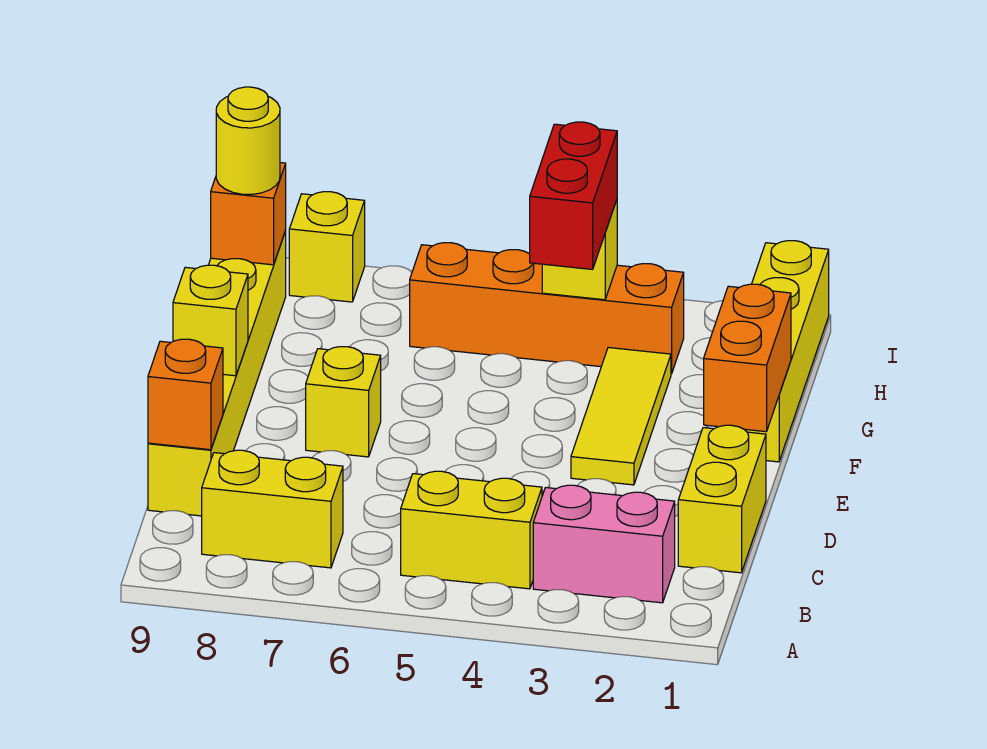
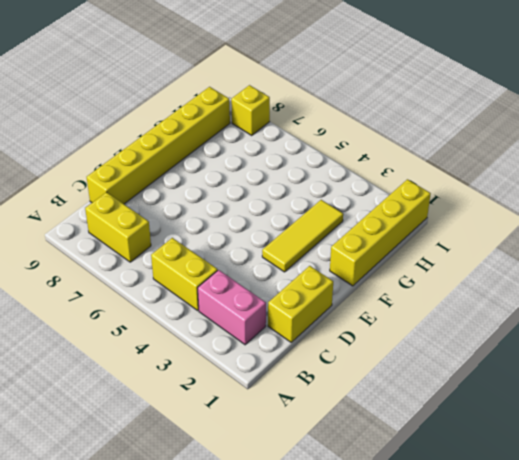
none -> yellow brick E7 level 1
none -> orange brick H3:H6 level 1
none -> orange brick C9 level 2

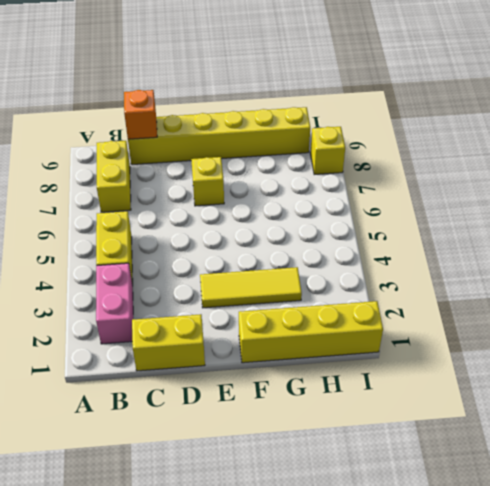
none -> orange brick H3:H6 level 1
none -> orange brick E1:F1 level 2
none -> yellow brick E9 level 2

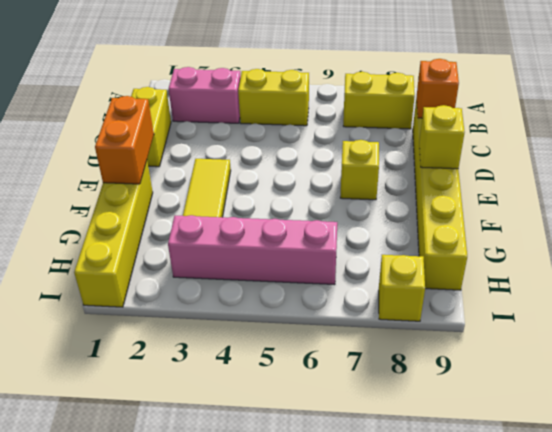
pink brick H3:H6 level 1 -> orange brick H3:H6 level 1
none -> yellow brick H4 level 2
none -> orange brick H9 level 2
none -> red brick G4:H4 level 3

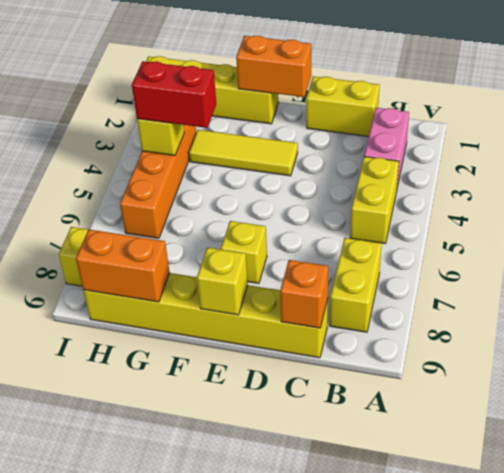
orange brick G9:H9 level 2 -> orange brick H9 level 2
none -> yellow round brick H9 level 3

